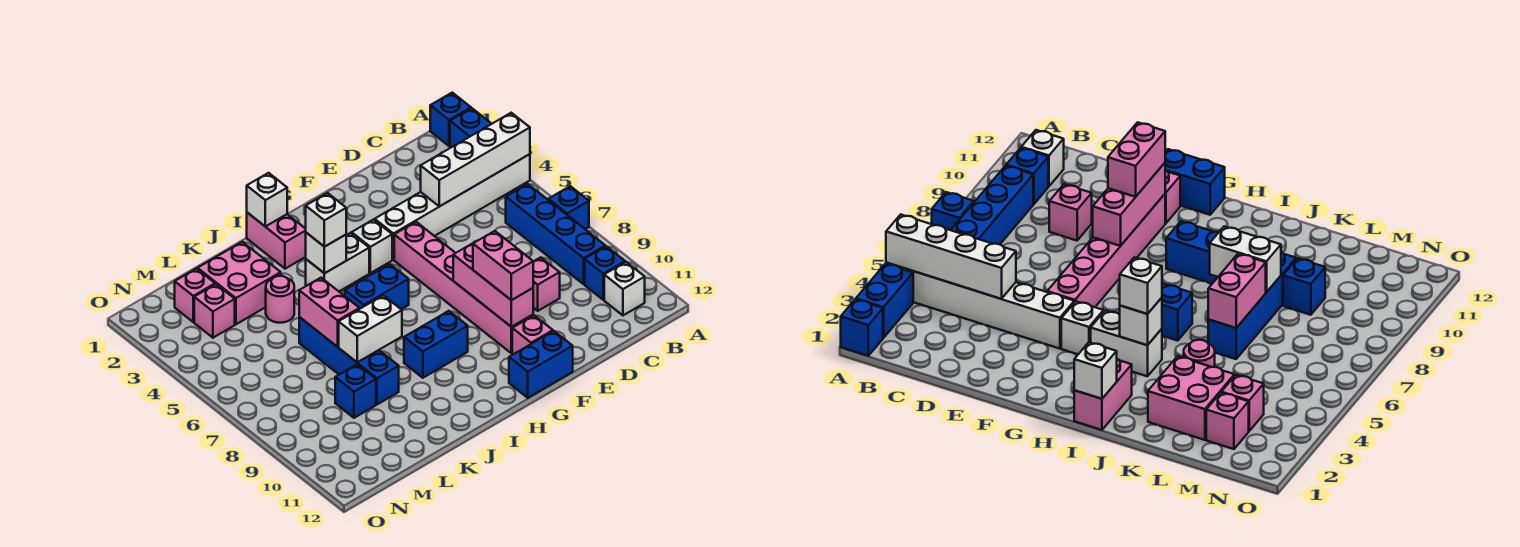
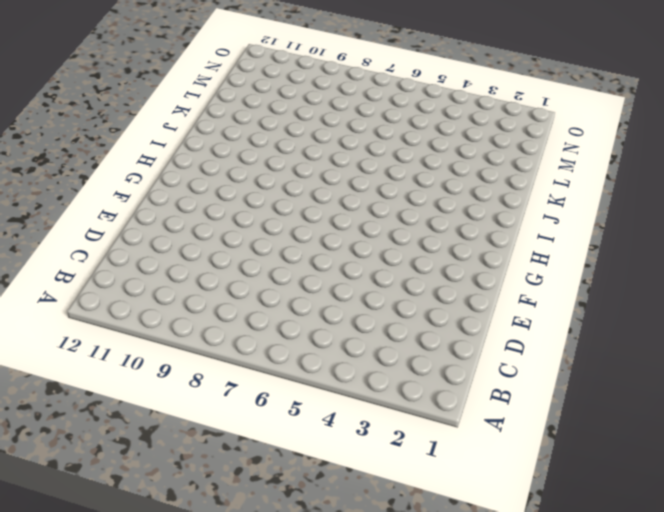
none -> blue brick A1 level 1
none -> blue brick A2:A3 level 1
none -> white brick A4:F4 level 1
none -> blue brick A7 level 1

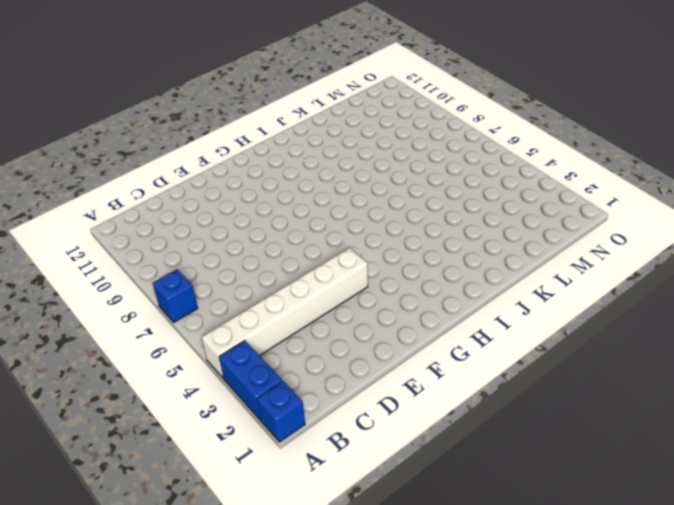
none -> blue brick B6:B9 level 1
none -> blue brick B10 level 1
none -> white brick B11 level 1
none -> pink brick D9 level 1

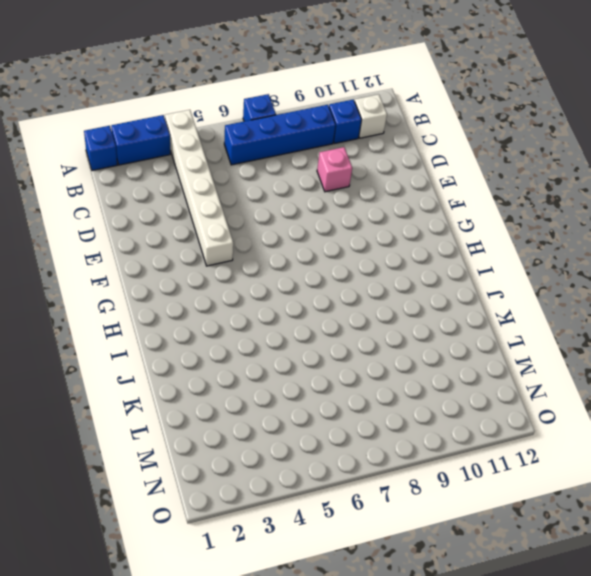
none -> pink brick F5:F10 level 1
none -> pink brick F11 level 1
none -> blue brick F12:G12 level 1
none -> white brick G4 level 1

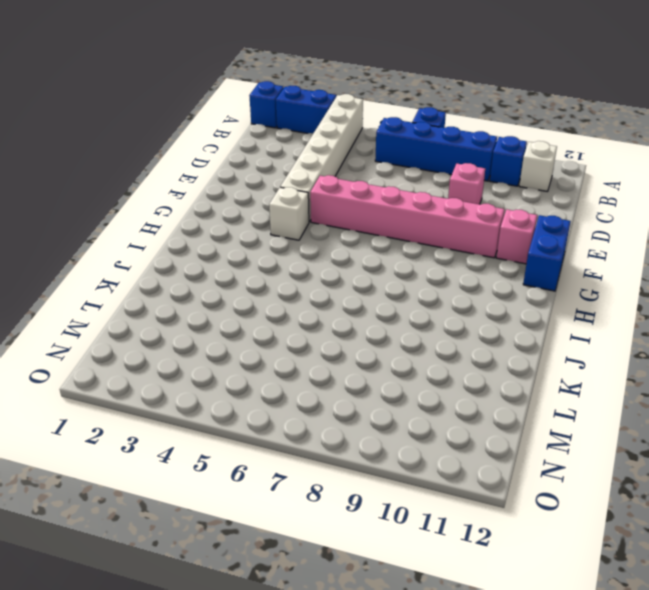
none -> white brick H4:I4 level 1
none -> blue brick H6:I6 level 1
none -> blue brick H9:I9 level 1
none -> pink brick I1:I2 level 1

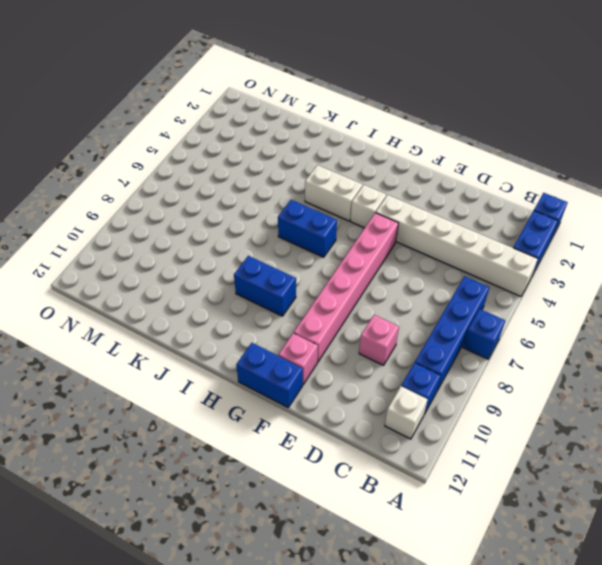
none -> pink brick I1:I2 level 1
none -> pink brick K2:L3 level 1
none -> pink round brick K4 level 1
none -> blue brick K6:K9 level 1

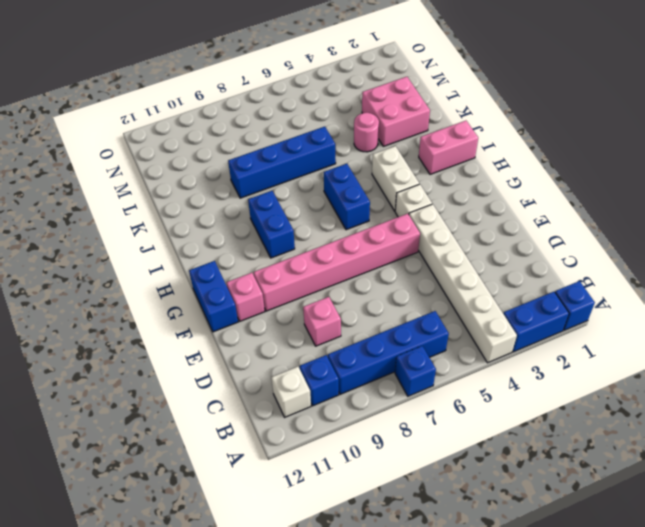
none -> blue brick L9 level 1
none -> pink brick M2 level 1
none -> pink brick M3 level 1
none -> white brick A4:D4 level 2

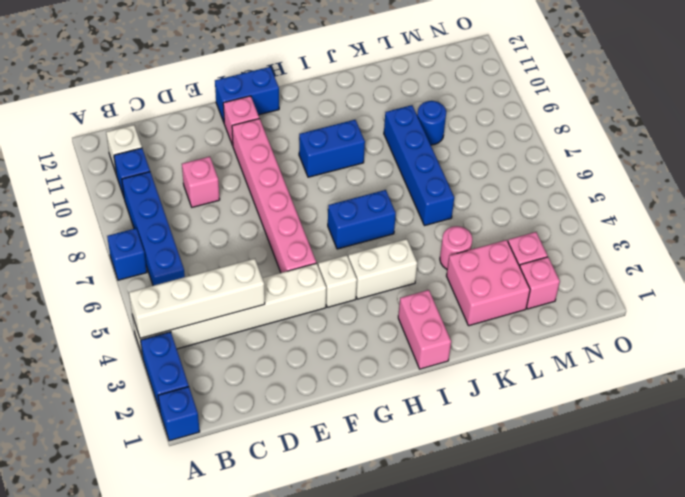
blue round brick L9 level 1 -> blue brick L9 level 1
none -> pink brick F8:F10 level 2
none -> white brick I1 level 2
none -> white brick I4 level 2
none -> white brick J8:K8 level 2

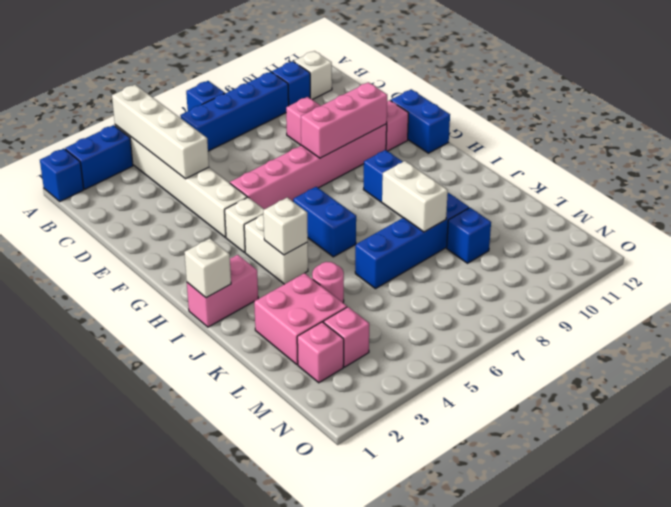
none -> pink brick K6:K7 level 2
none -> pink brick F9:F10 level 3
none -> white brick I4 level 3

